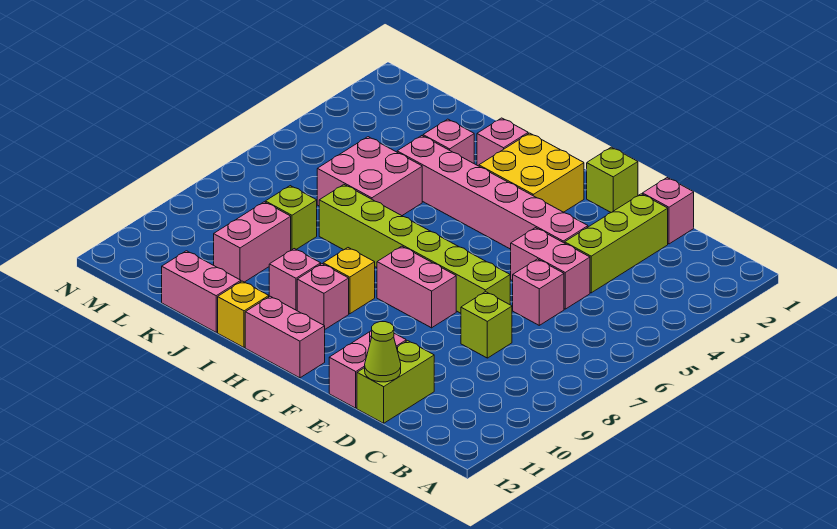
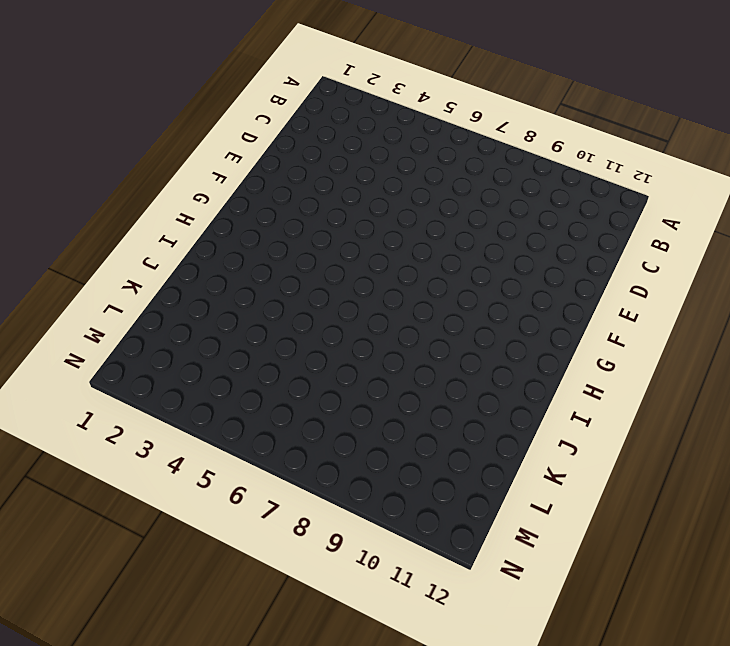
none -> pink brick D1 level 1
none -> lime brick D2:D4 level 1
none -> pink brick D5:E5 level 1

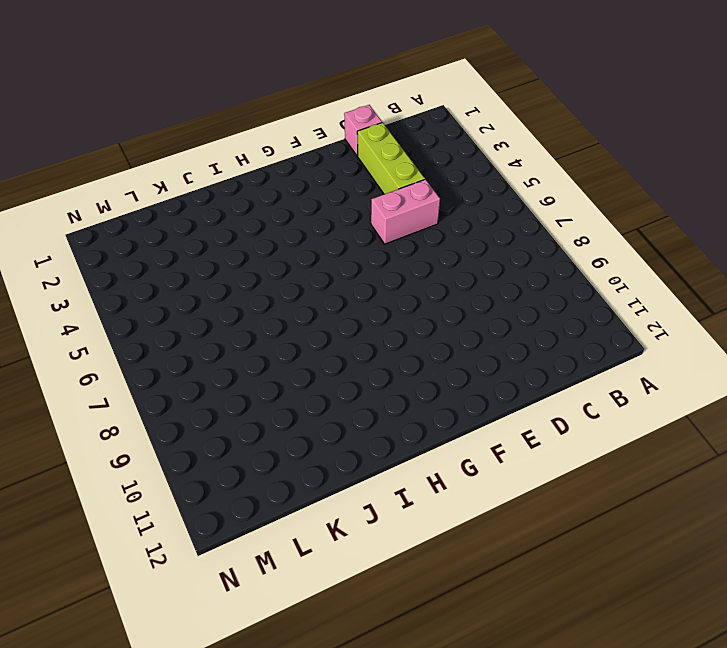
none -> pink brick D6 level 1
none -> lime brick D8 level 1
none -> lime brick D11:D12 level 1

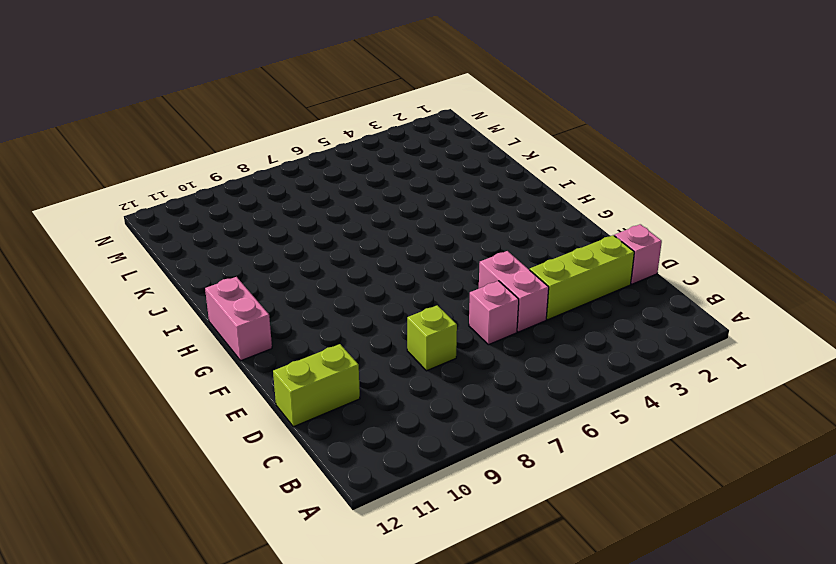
none -> pink brick E4:J4 level 1
none -> lime brick E7:J7 level 1
none -> pink brick E11:E12 level 1

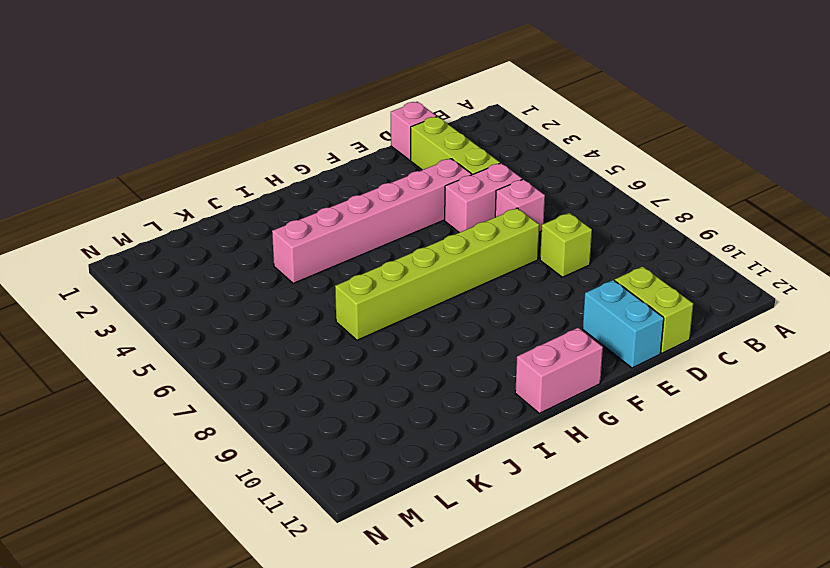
cyan brick E11:E12 level 1 -> pink brick E11:E12 level 1
none -> lime brick F1 level 1
none -> pink brick F8:G8 level 1
none -> yellow brick G2:H3 level 1

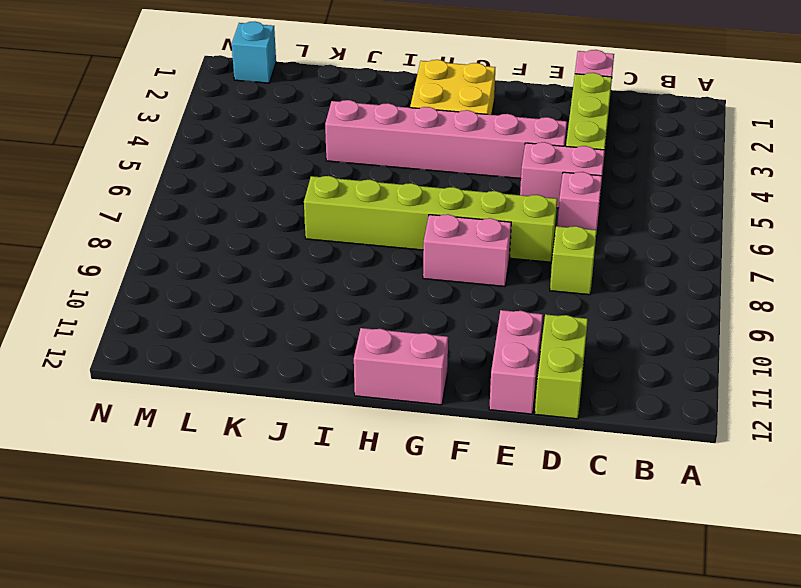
cyan brick M1 level 1 -> none
none -> lime brick F1 level 1
none -> yellow brick H9 level 1
none -> pink brick H10 level 1

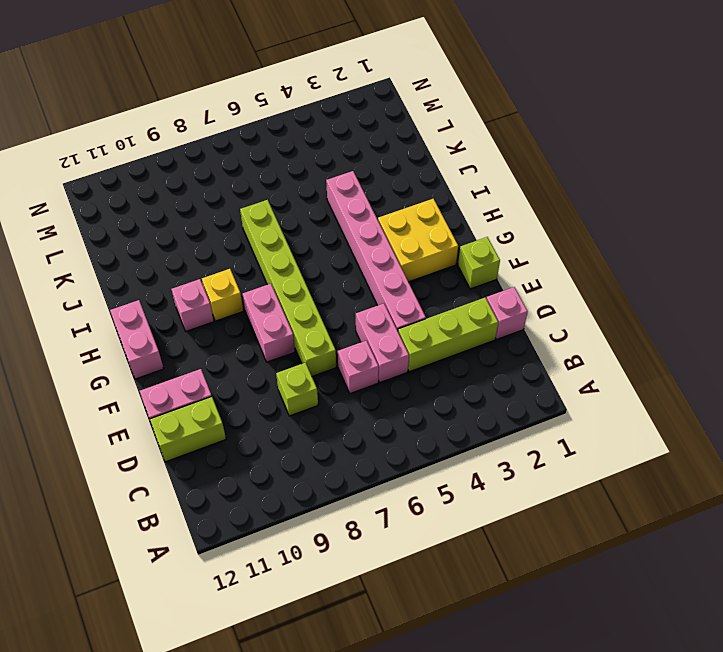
none -> pink brick I2 level 1
none -> pink brick I10 level 1
none -> yellow brick I12 level 1

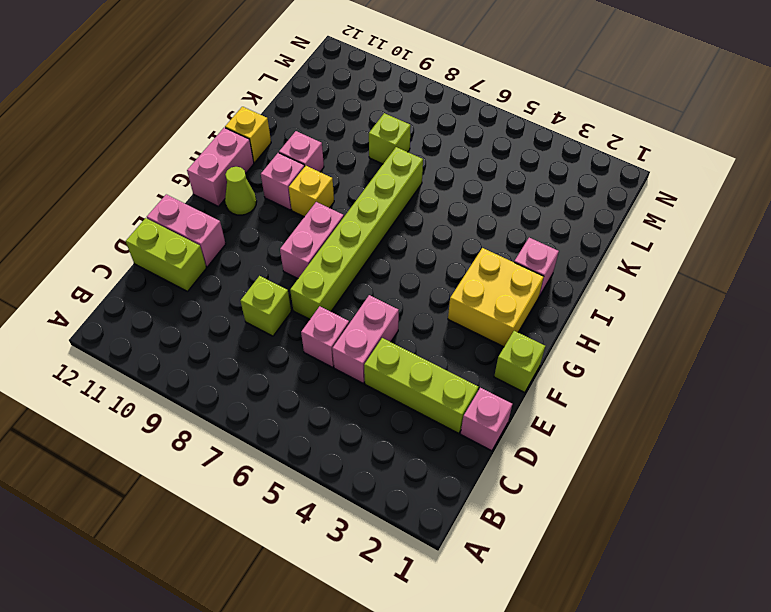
lime cone G11 level 1 -> lime cone D12 level 2
none -> pink brick E4:J4 level 1
none -> pink brick J3 level 1
none -> pink brick J5:K6 level 1

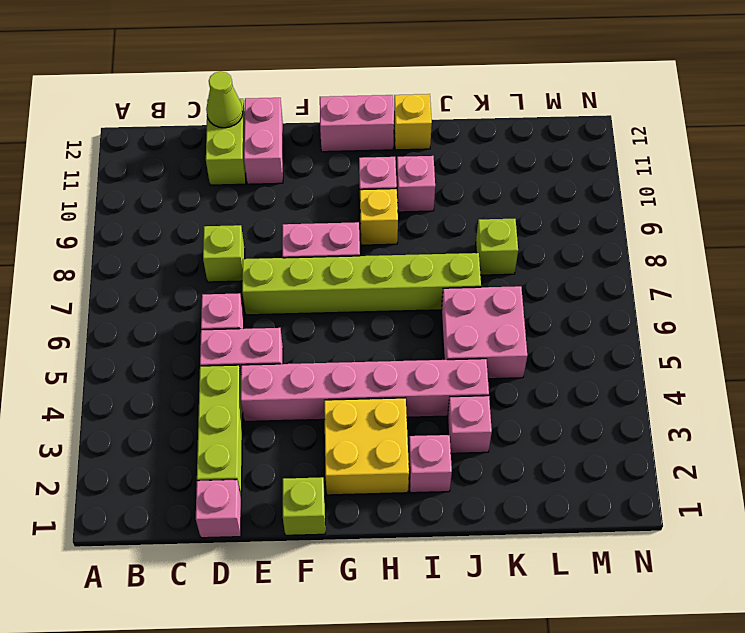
none -> pink brick J12:K12 level 1
none -> pink brick K9:K10 level 1

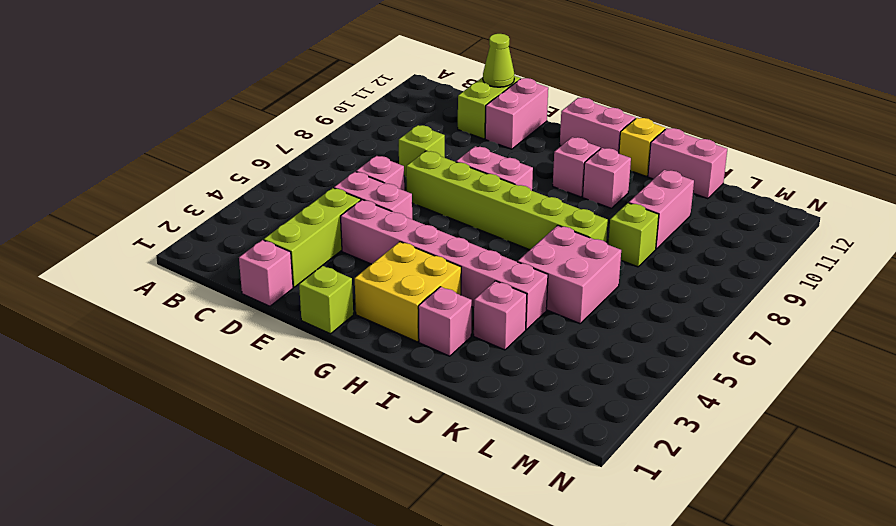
none -> yellow brick H9 level 1

